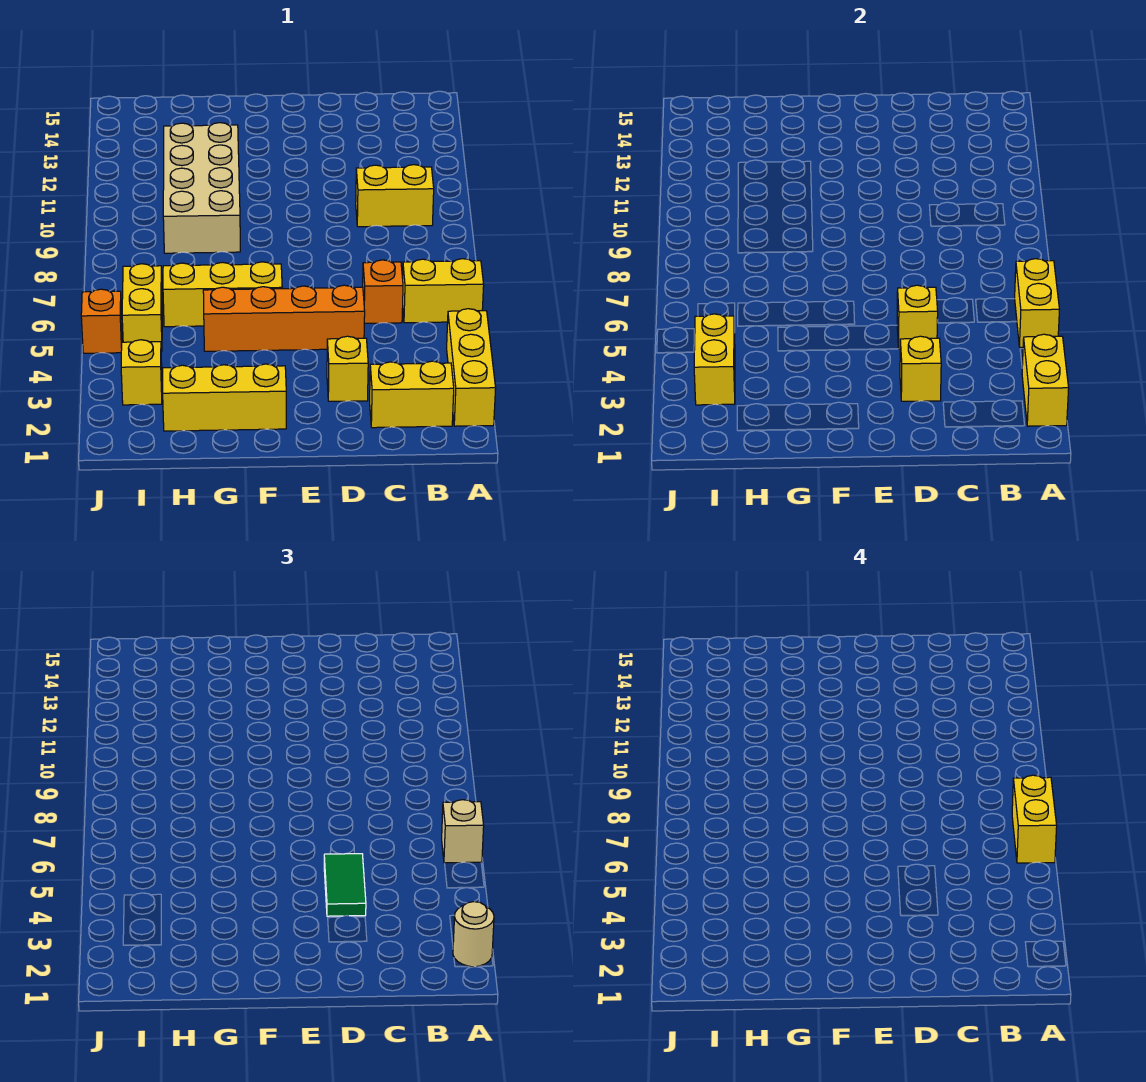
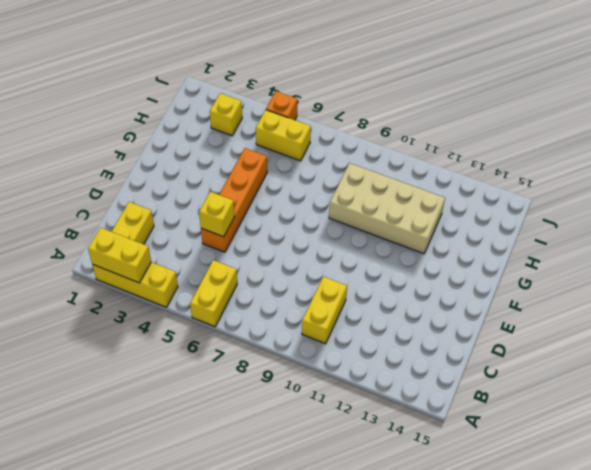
none -> orange brick C6 level 1
none -> yellow brick D3 level 1
none -> yellow brick F2:H2 level 1

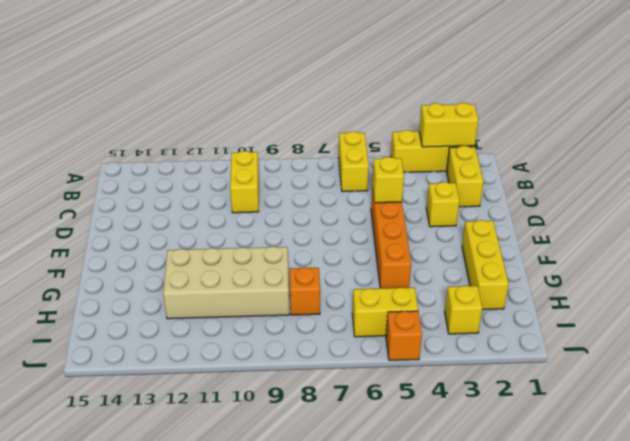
orange brick H8 level 1 -> orange brick C6 level 1
none -> yellow brick F6:H6 level 1
none -> yellow brick A5:A6 level 2
none -> yellow brick D3 level 2

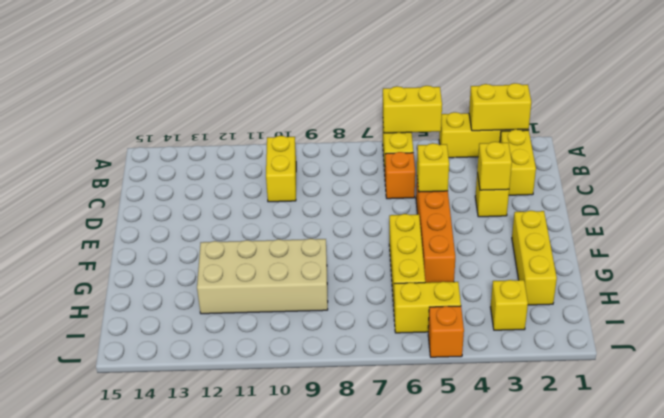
none -> yellow brick I3:I4 level 2
none -> tan round brick A2 level 3
none -> tan brick A6 level 3

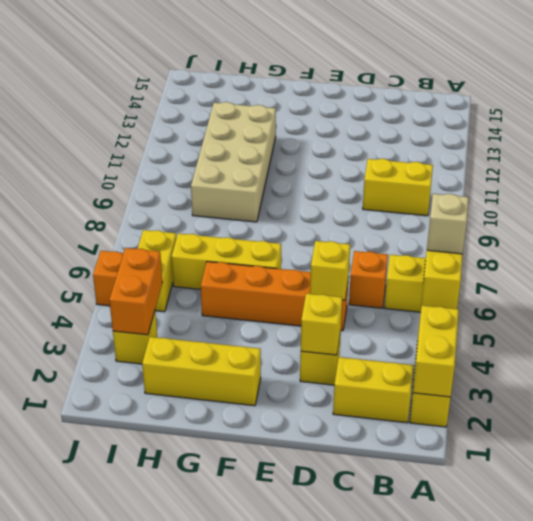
orange brick I3:I4 level 2 -> yellow brick I3:I4 level 2
none -> tan round brick A2 level 3
none -> green tile D4:D5 level 3
none -> yellow brick A6:A7 level 4

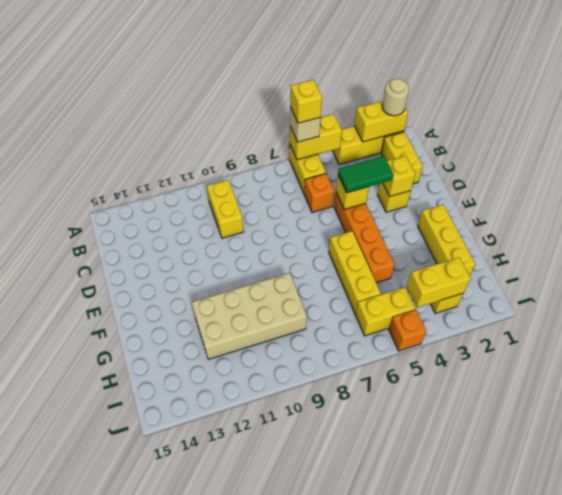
yellow brick A6 level 4 -> yellow brick A6:A7 level 4

